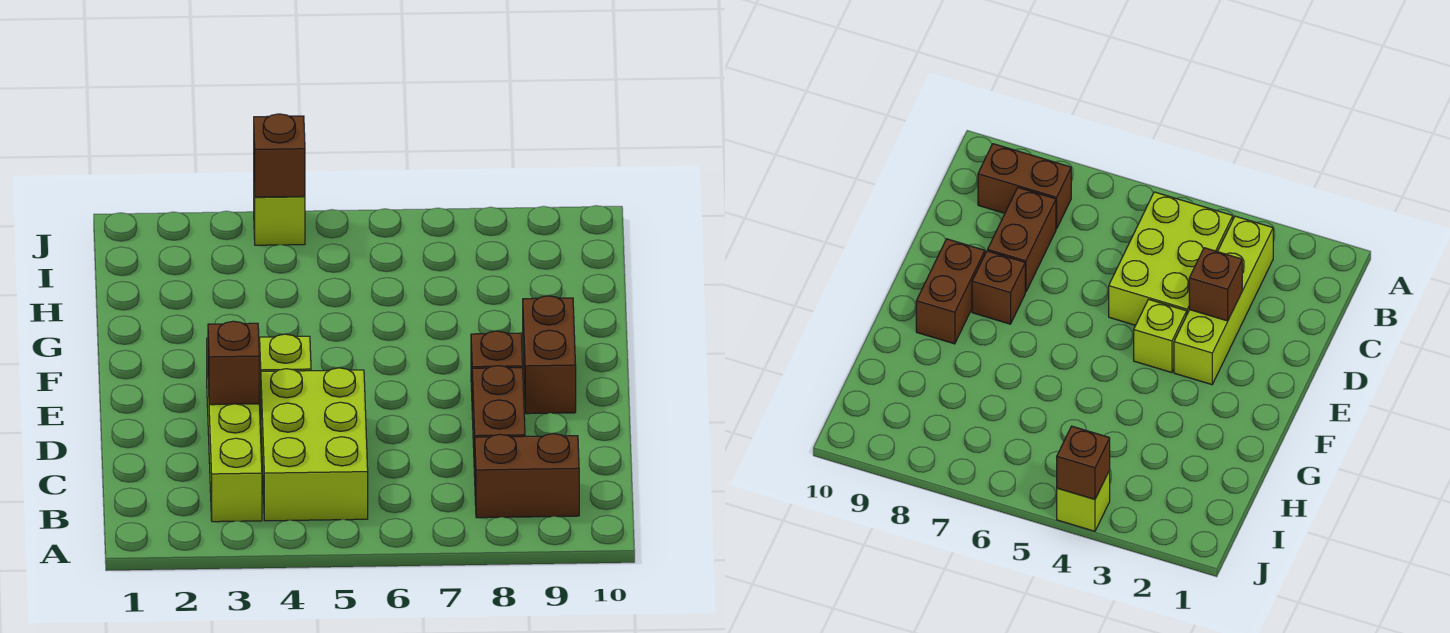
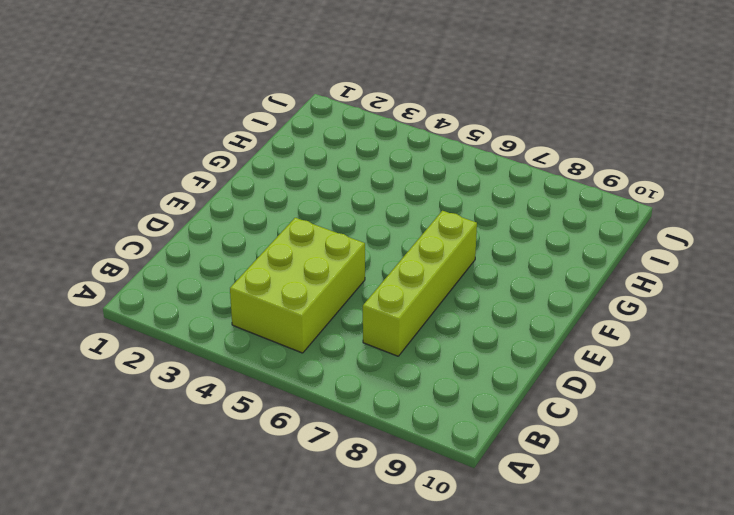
lime brick C7:F7 level 1 -> lime brick B3:E3 level 1
none -> brown brick B8:B9 level 1
none -> brown brick C8:D8 level 1

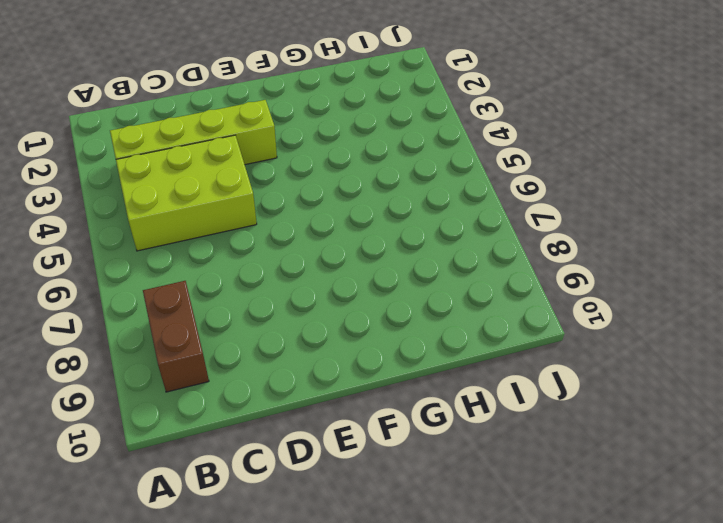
none -> brown brick C8:D8 level 1
none -> lime brick E4 level 1

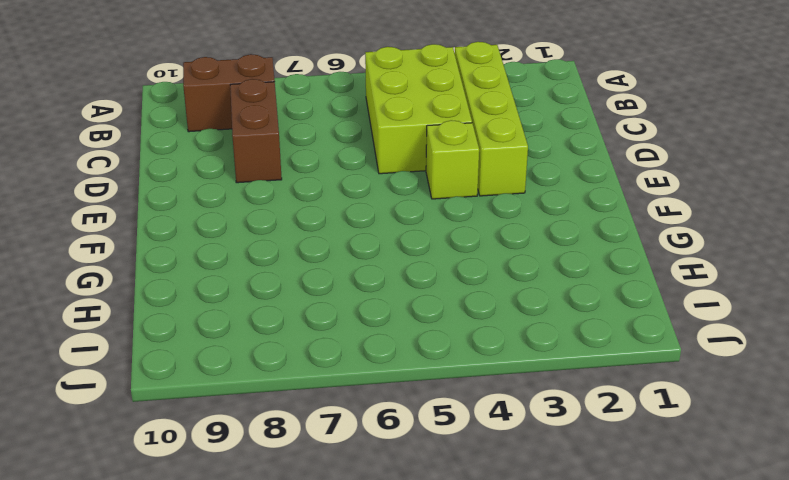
none -> brown brick E8 level 1
none -> brown brick E9:F9 level 1

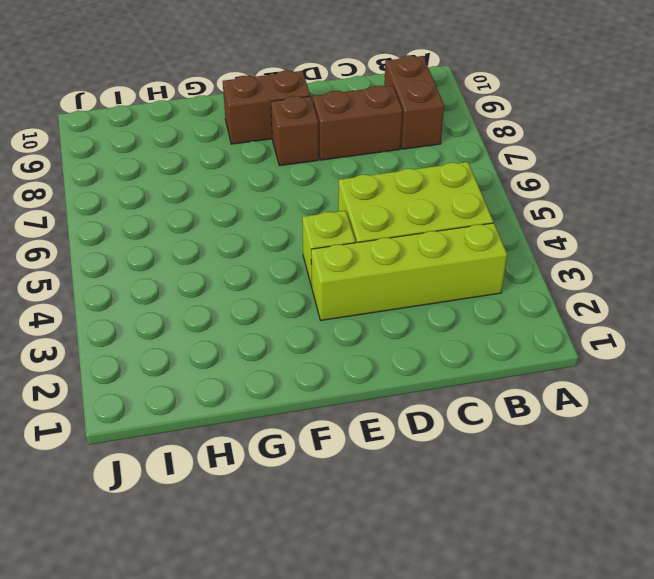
none -> lime brick J4 level 1
none -> brown brick D3 level 2

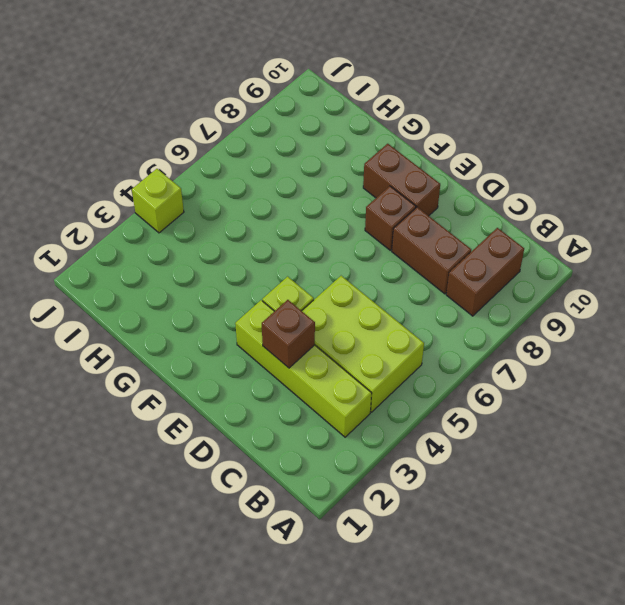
none -> brown brick J4 level 2

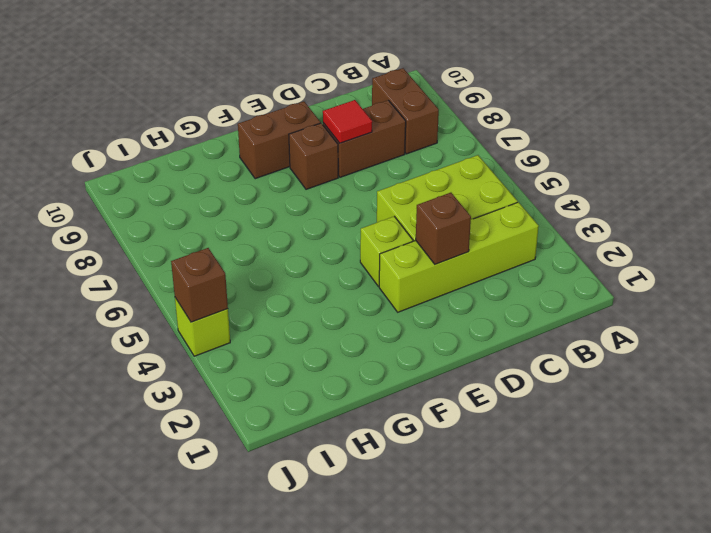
red tile D8 level 2 -> none

